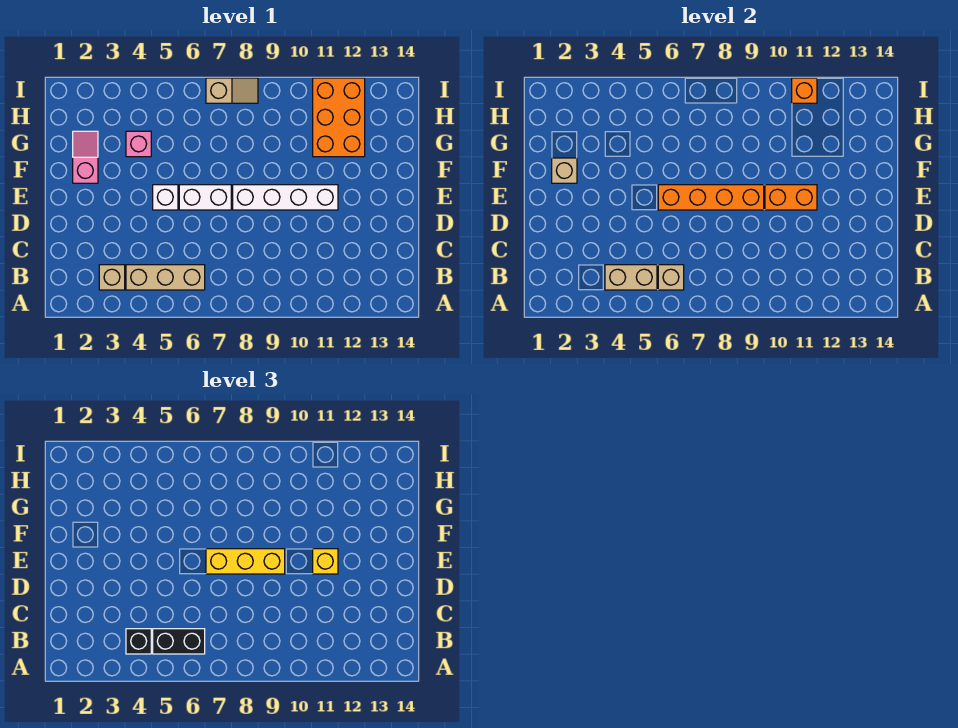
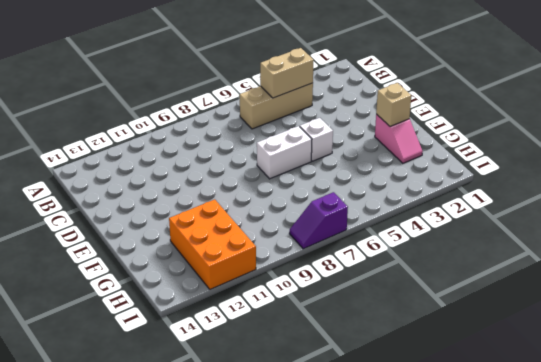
purple slope I7:I8 level 1 top 7 -> tan slope I7:I8 level 1 top 7
none -> tan brick B3 level 1
none -> white brick E8:E11 level 1
none -> pink brick G4 level 1

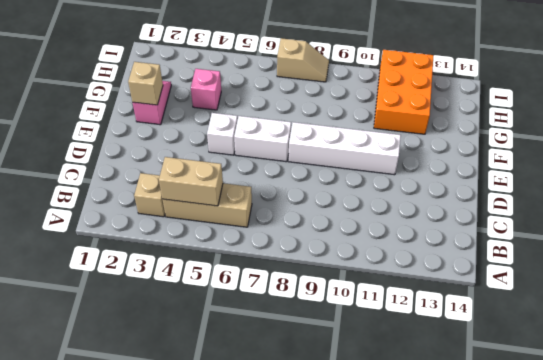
none -> tan brick B6 level 2
none -> orange brick E6:E9 level 2
none -> orange brick E10:E11 level 2

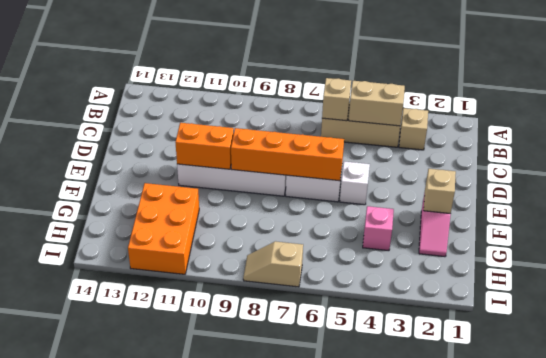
none -> orange brick I11 level 2
none -> black brick B4 level 3
none -> black brick B5:B6 level 3

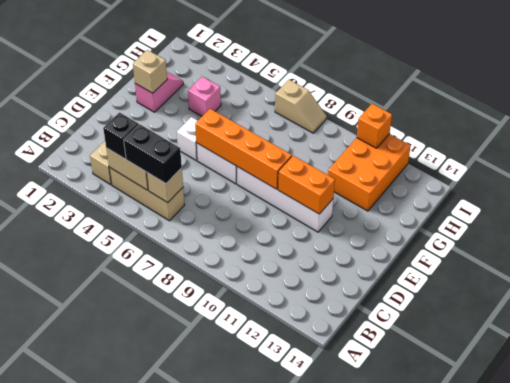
none -> yellow brick E7:E9 level 3
none -> yellow brick E11 level 3

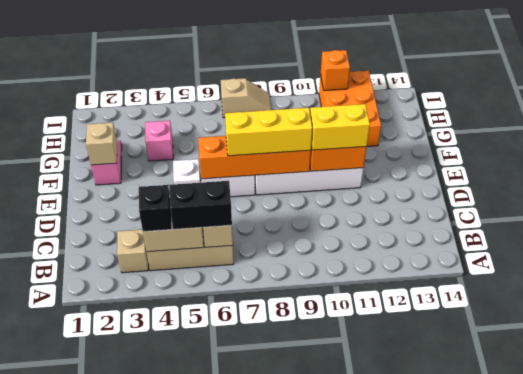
yellow brick E10:E11 level 3 -> yellow brick E11 level 3

